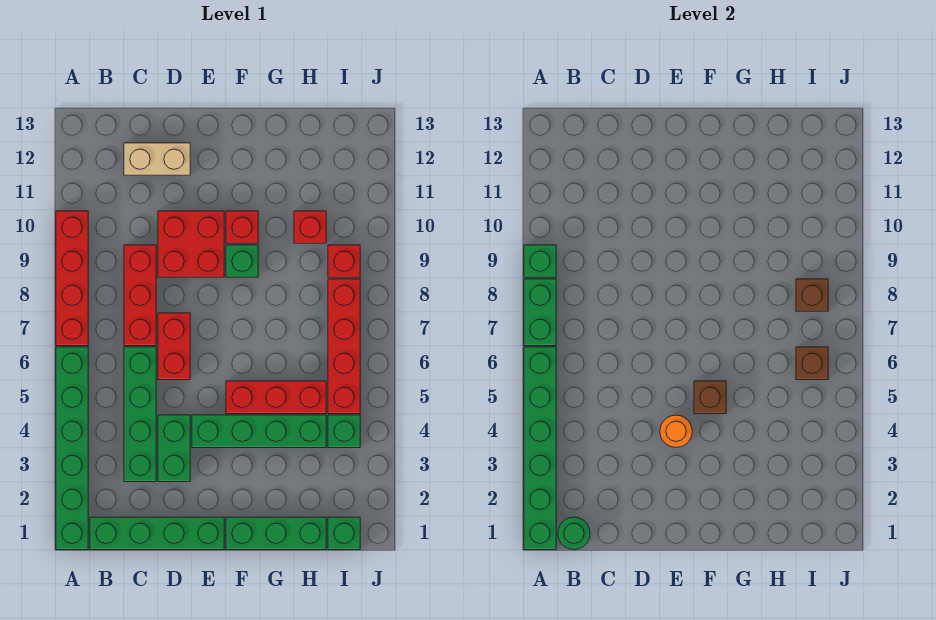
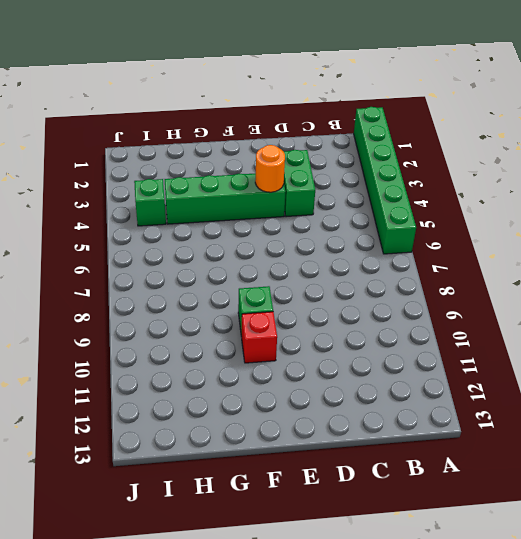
none -> red brick A7:A10 level 1
none -> green brick B1:E1 level 1
none -> green brick C3:C6 level 1

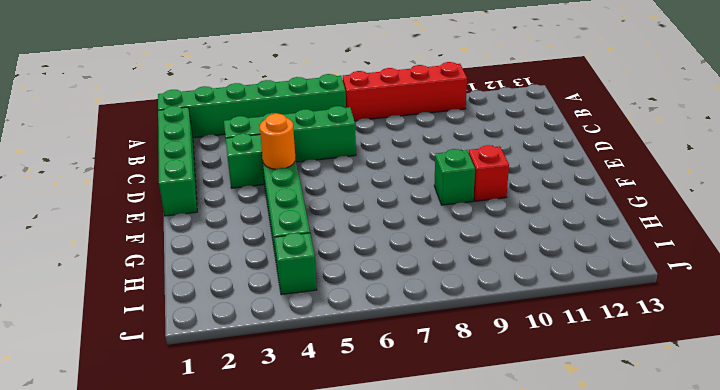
none -> red brick C7:C9 level 1
none -> tan brick C12:D12 level 1
none -> red brick D6:D7 level 1

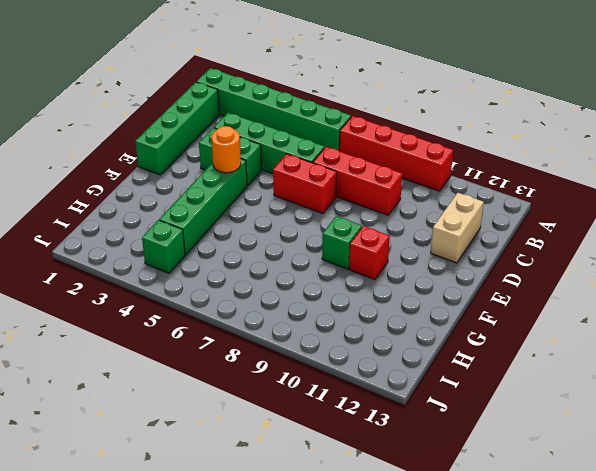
none -> red brick D9:E10 level 1
none -> green brick F1:H1 level 1
none -> red brick F5:H5 level 1

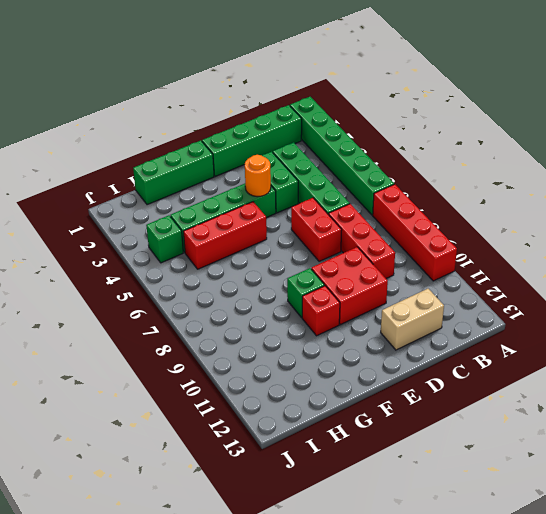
none -> red brick H10 level 1
none -> green brick I1 level 1
none -> red brick I5:I8 level 1

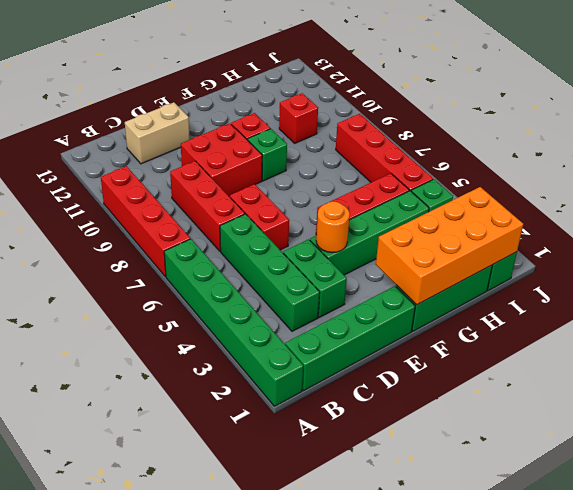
orange brick F1:I2 level 2 -> none
none -> red brick I9 level 1
none -> green brick A1:A6 level 2
none -> green brick A7:A8 level 2

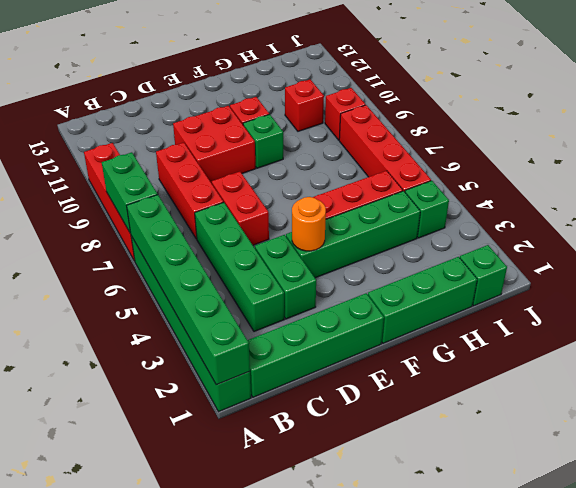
none -> tan brick C12:D12 level 1
none -> green brick A9 level 2
none -> green round brick B1 level 2

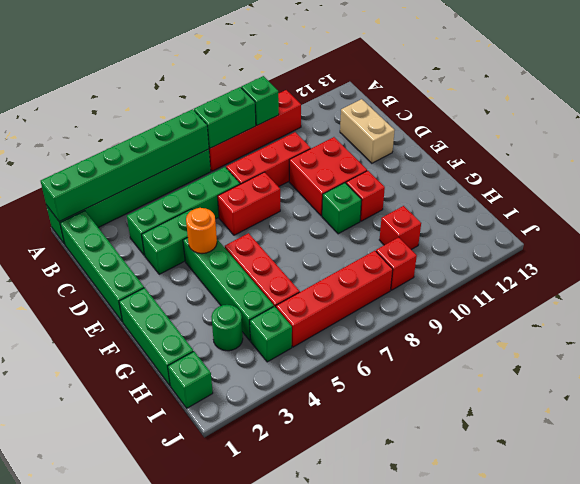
green round brick H3 level 1 -> green round brick B1 level 2
none -> brown brick F5 level 2
none -> brown brick I6 level 2
none -> brown brick I8 level 2

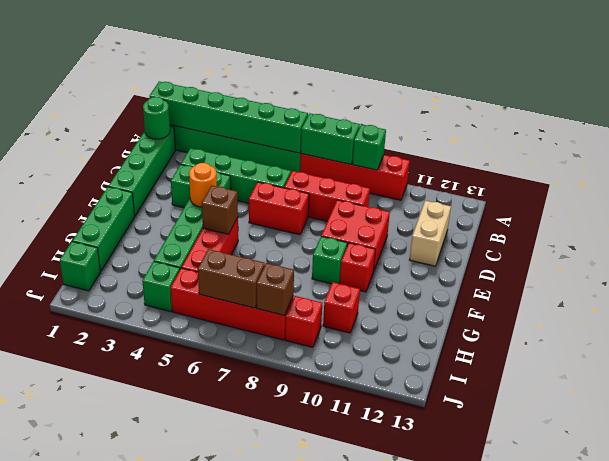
brown brick I6:I7 level 2 -> brown brick I6 level 2

